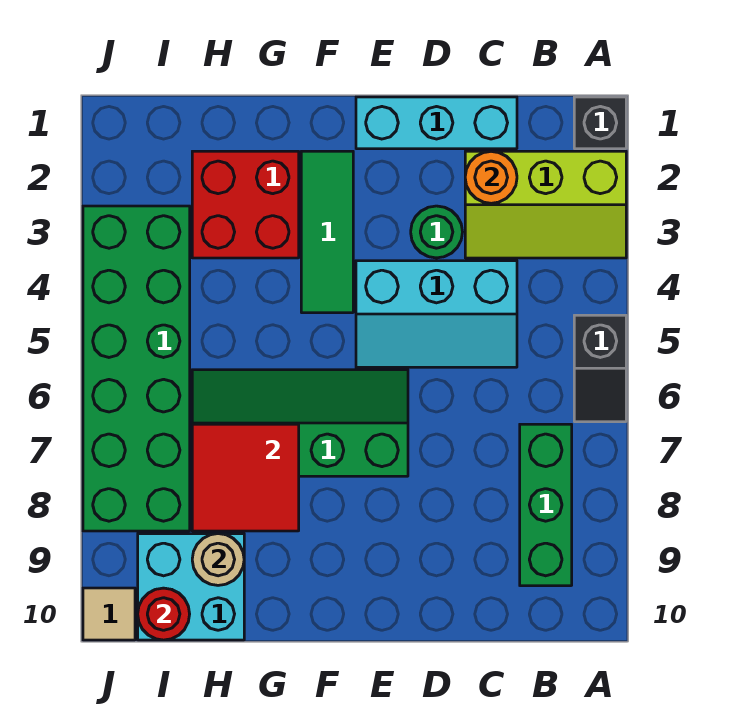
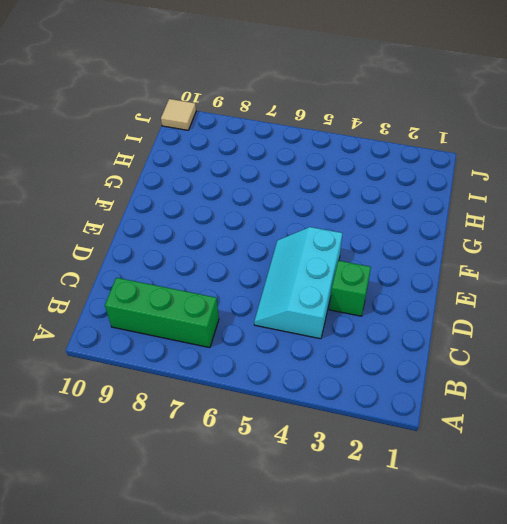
green brick D3 level 1 -> green round brick D3 level 1
none -> black brick A1 level 1
none -> lime slope A2:C3 level 1 top 2
none -> black slope A5:A6 level 1 top 5

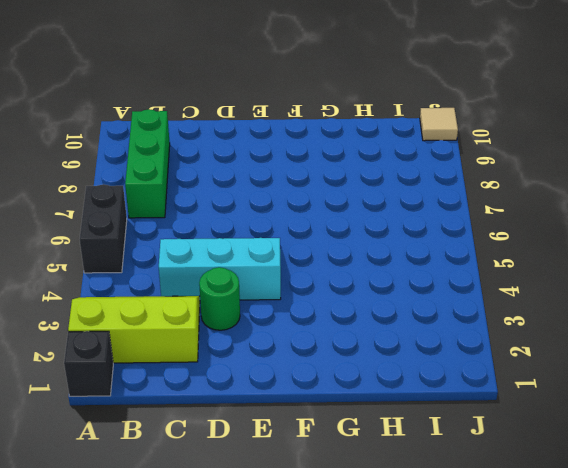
black brick A5:A6 level 1 -> black slope A5:A6 level 1 top 5
none -> cyan brick C1:E1 level 1
none -> green slope E6:H7 level 1 top 7
none -> green tile F2:F4 level 1

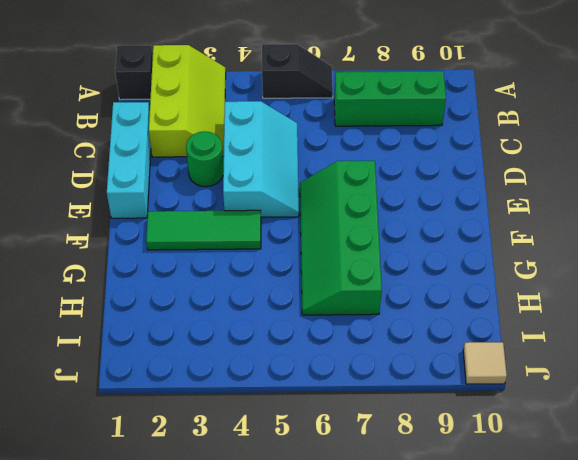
none -> red brick G2:H3 level 1
none -> cyan brick H9:I10 level 1
none -> green brick I3:J8 level 1

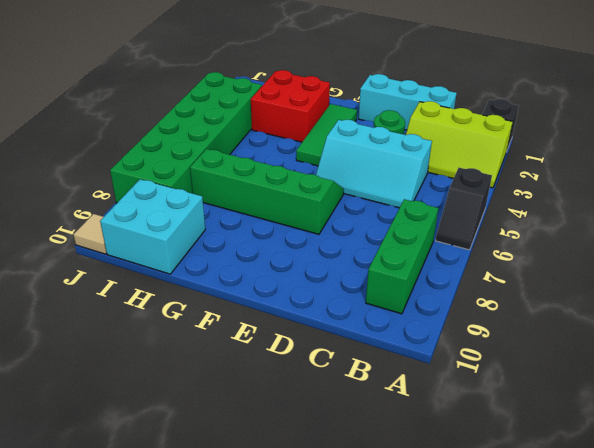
none -> orange round brick C2 level 2
none -> red tile G7:H8 level 2
none -> tan round brick H9 level 2

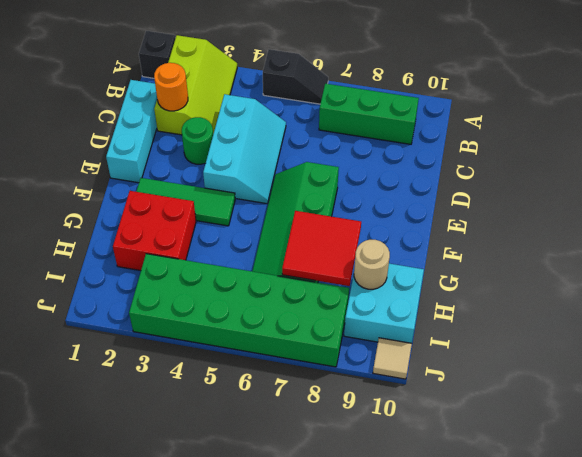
none -> red round brick I10 level 2

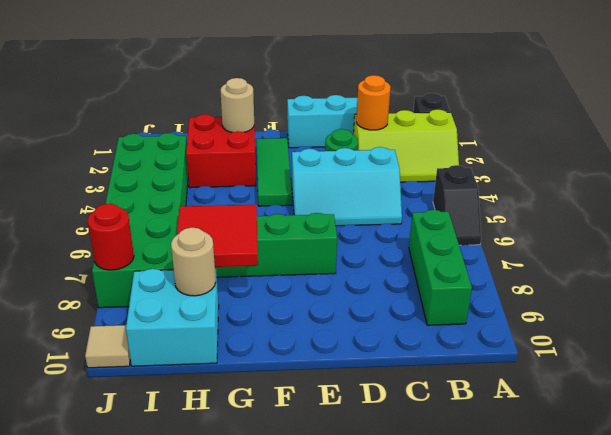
tan round brick G2 level 2 -> none
red round brick J8 level 2 -> red round brick I10 level 2

